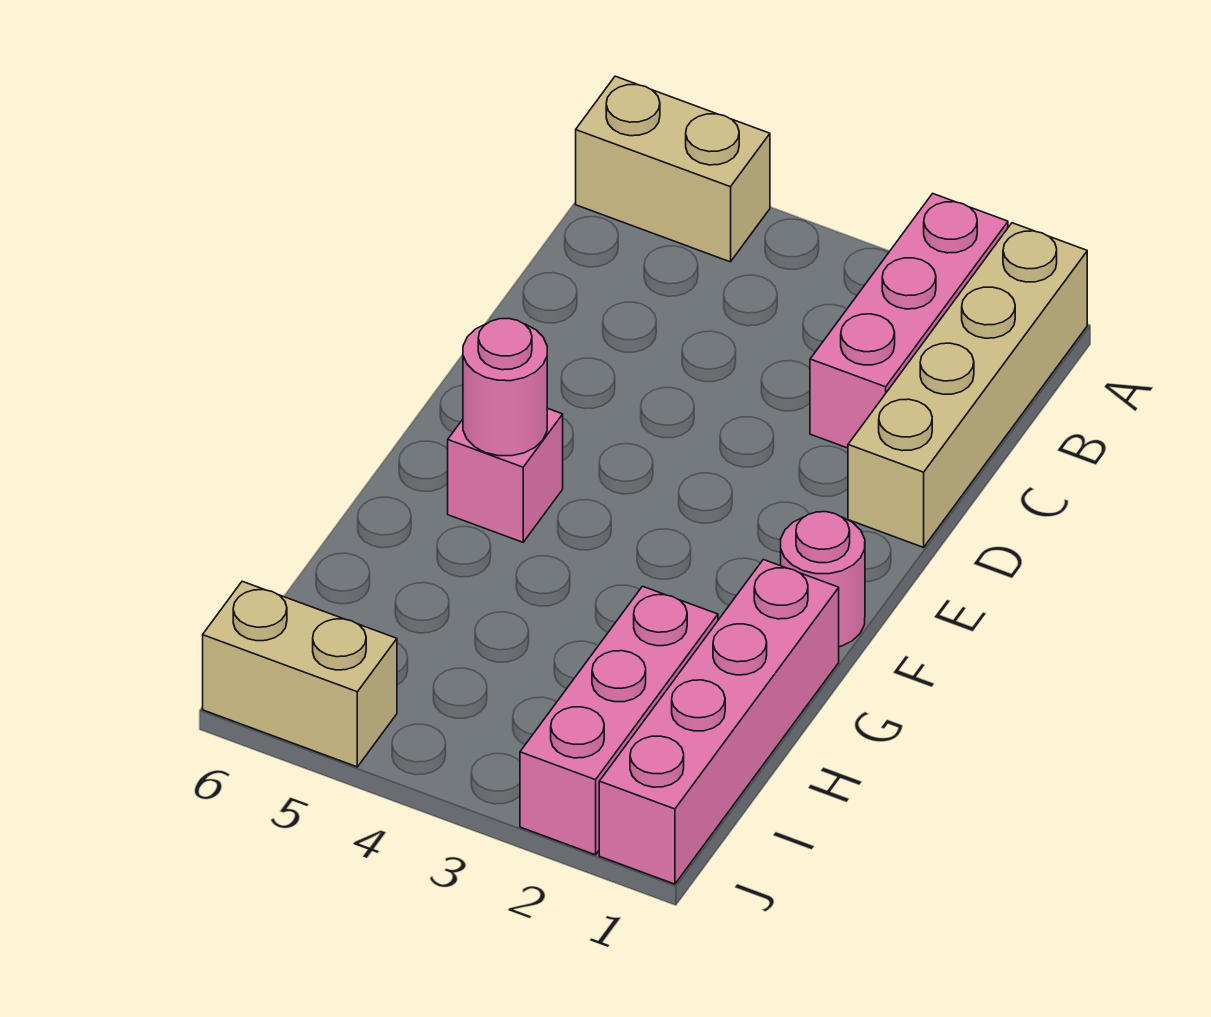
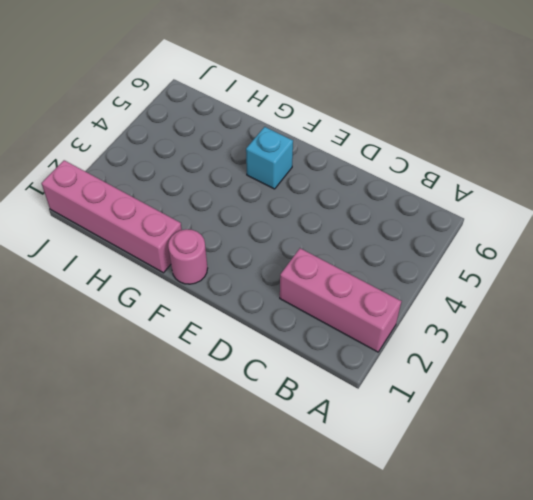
cyan brick F5 level 1 -> pink brick F5 level 1
none -> tan brick A1:D1 level 1
none -> tan brick A5:A6 level 1

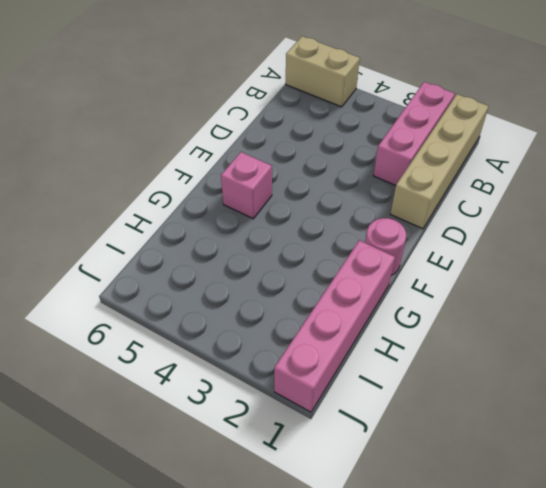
none -> pink brick H2:J2 level 1
none -> tan brick J5:J6 level 1

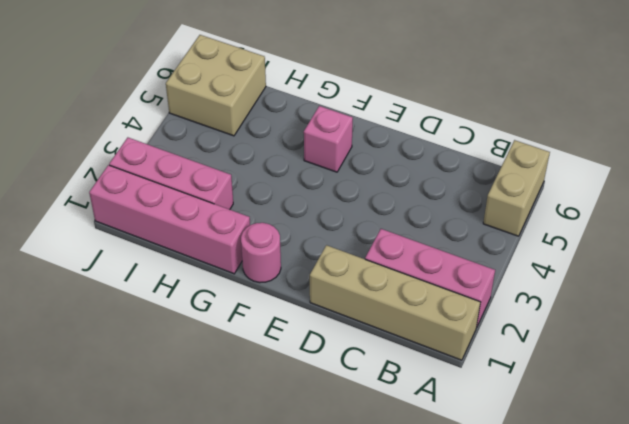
tan brick I5:J6 level 1 -> tan brick J5:J6 level 1
none -> pink round brick F5 level 2

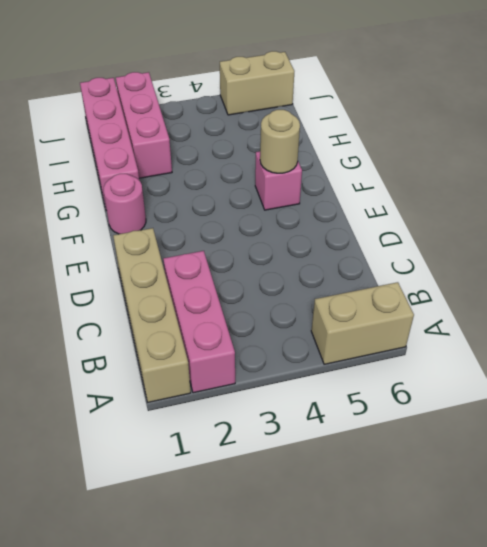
tan round brick F5 level 2 -> pink round brick F5 level 2

